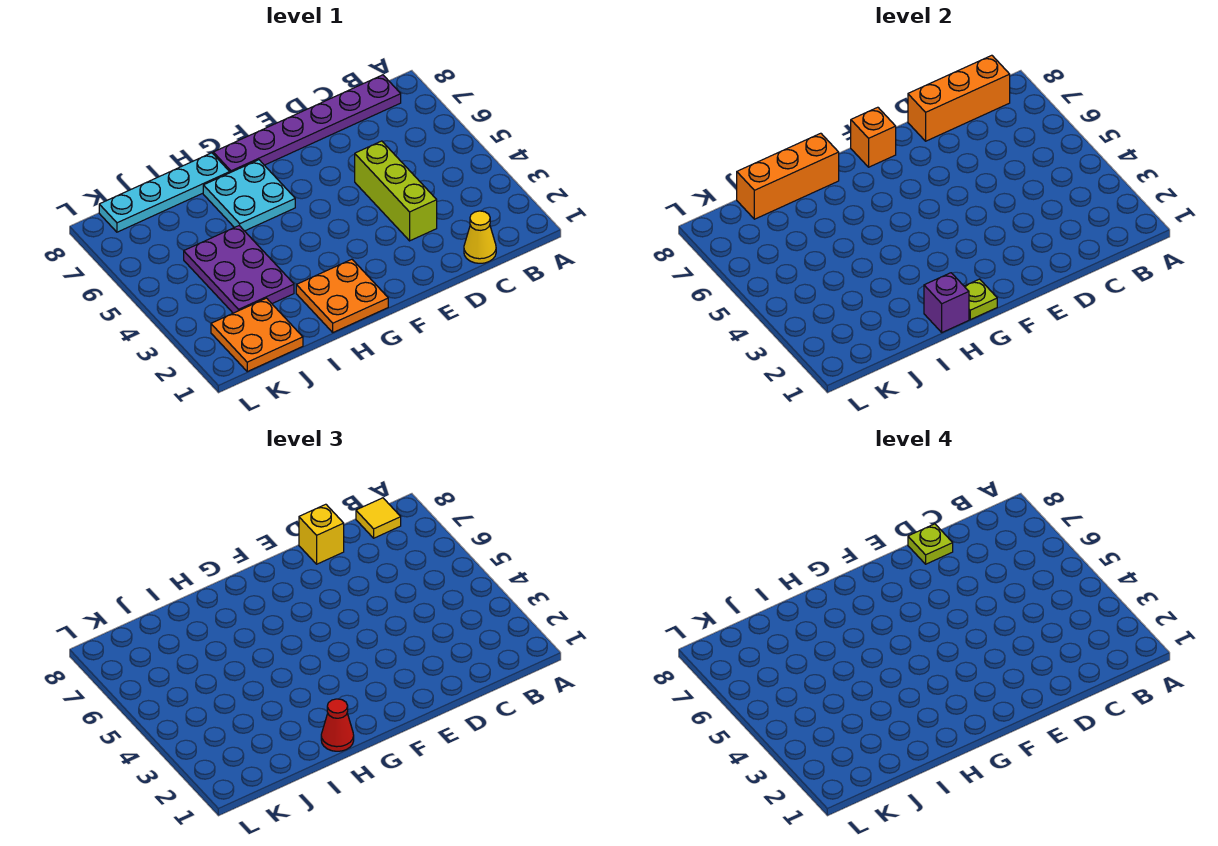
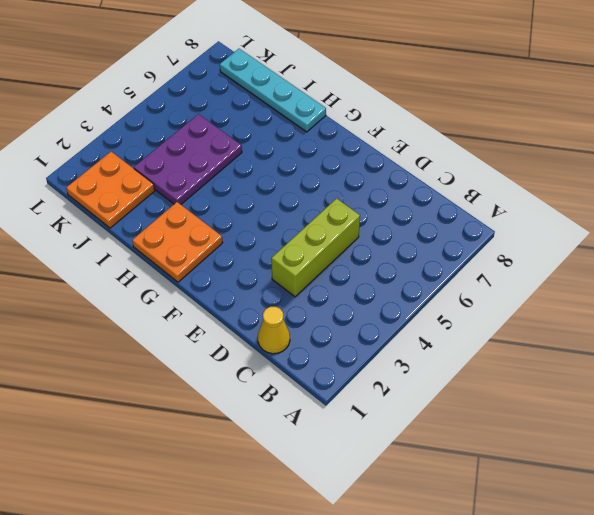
none -> purple plate B8:G8 level 1
none -> cyan plate G6:H7 level 1
none -> orange brick B8:D8 level 2

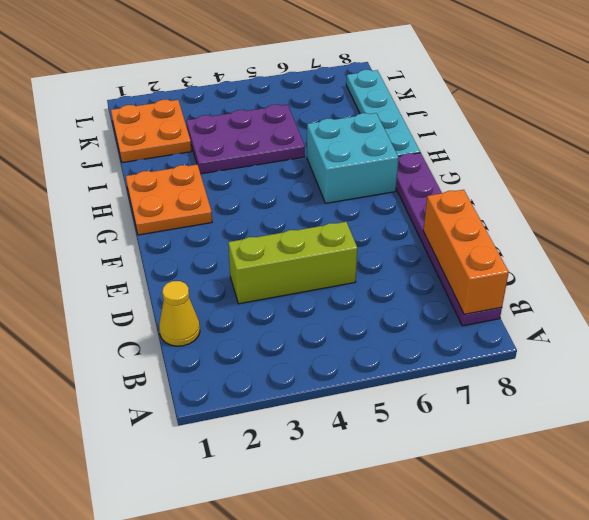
cyan brick G6:H7 level 1 -> cyan plate G6:H7 level 1
none -> orange brick F8 level 2
none -> lime plate G1 level 2
none -> purple brick H1 level 2

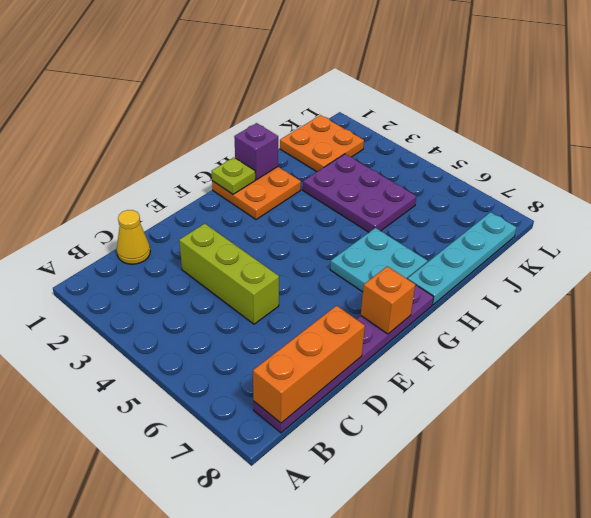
none -> orange brick H8:J8 level 2
none -> yellow tile B8 level 3
none -> yellow brick D8 level 3

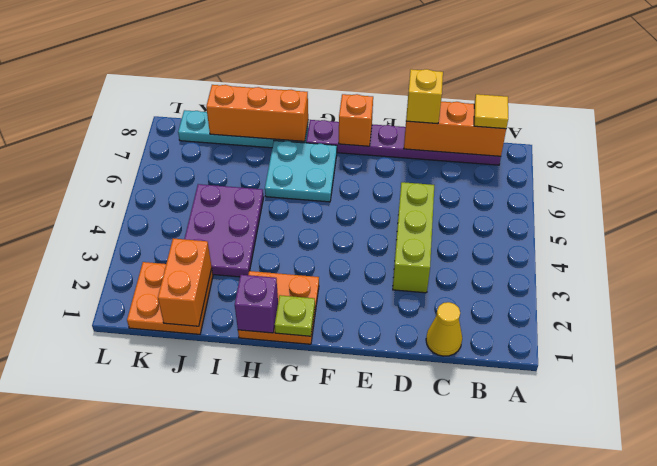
orange brick J1:J2 level 2 -> none
none -> red cone H1 level 3
none -> lime plate D8 level 4

